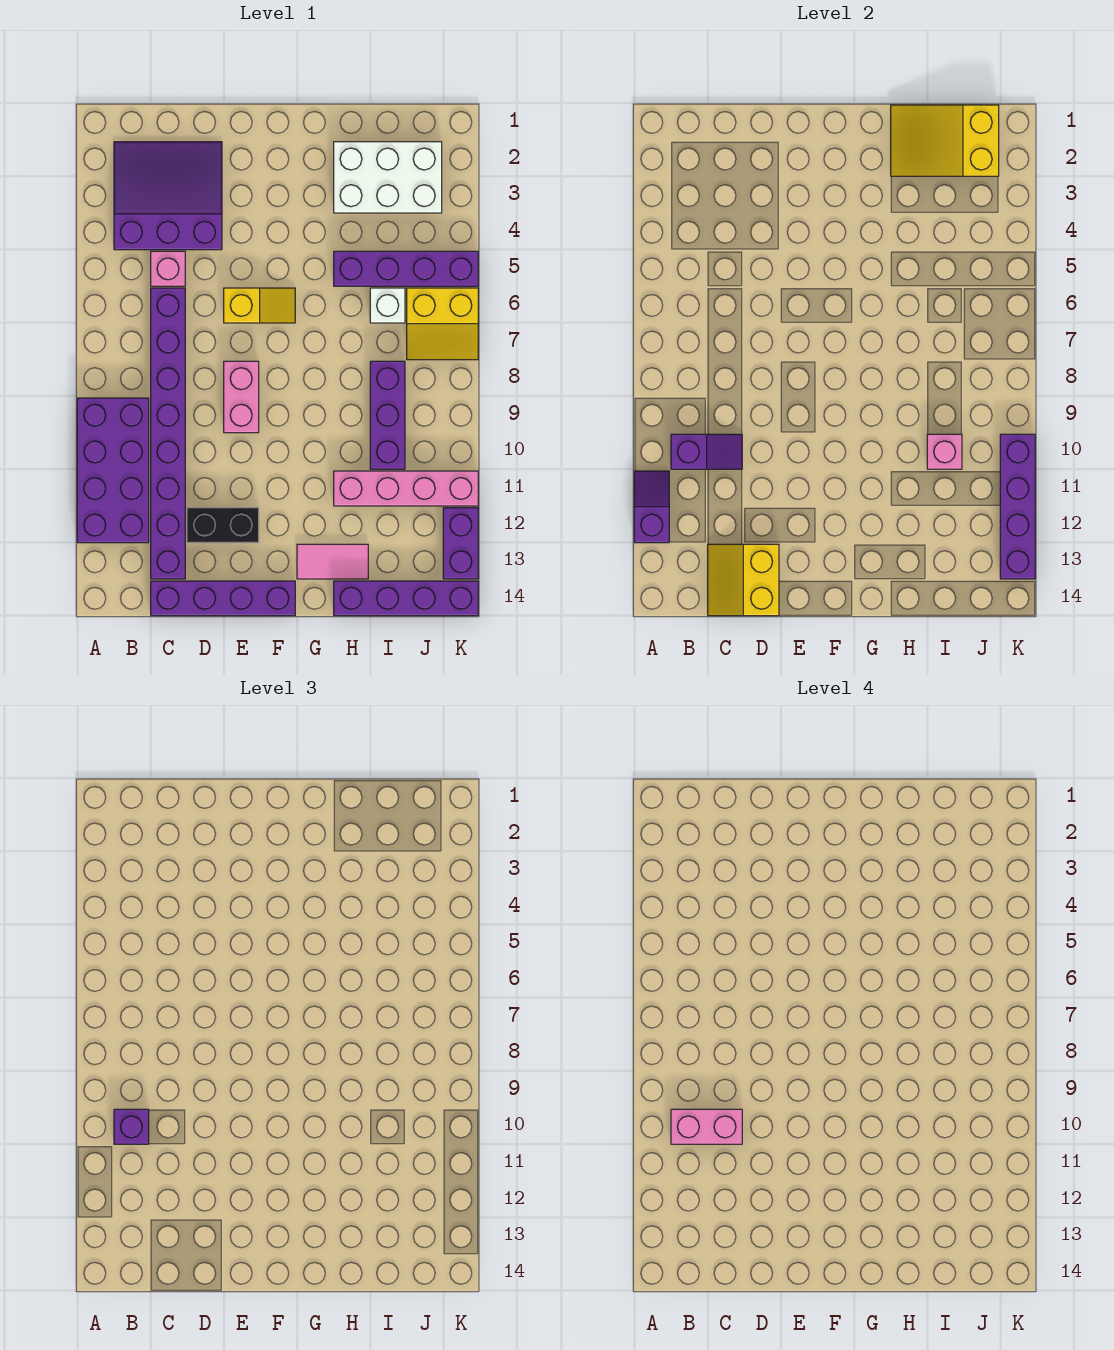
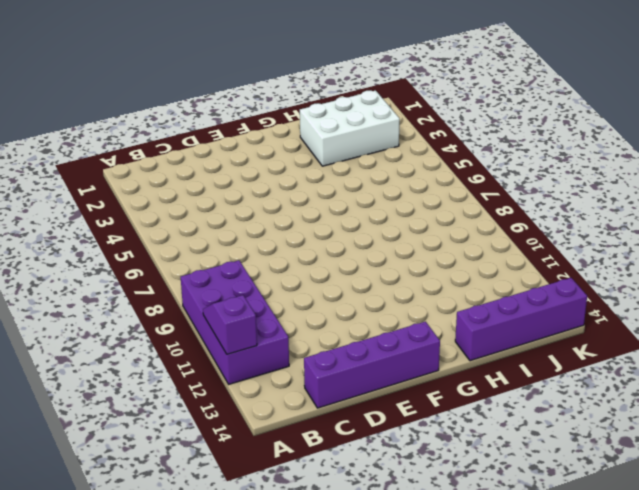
none -> purple slope B2:D4 level 1 top 4
none -> pink brick C5 level 1
none -> purple brick C6:C13 level 1

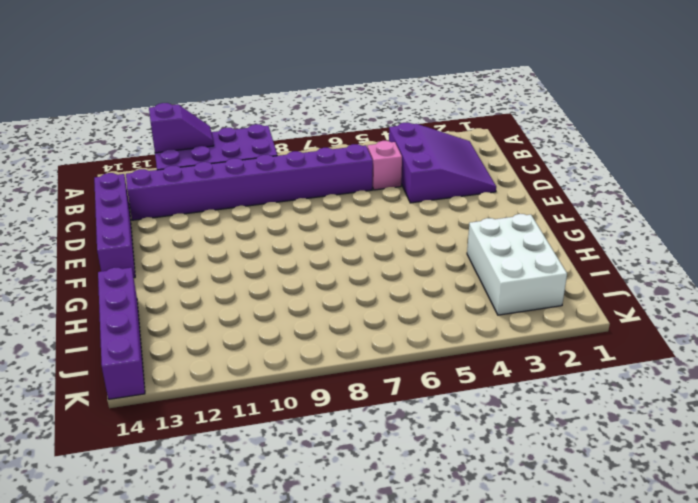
none -> black brick D12:E12 level 1
none -> yellow slope E6:F6 level 1 top E
none -> pink brick E8:E9 level 1

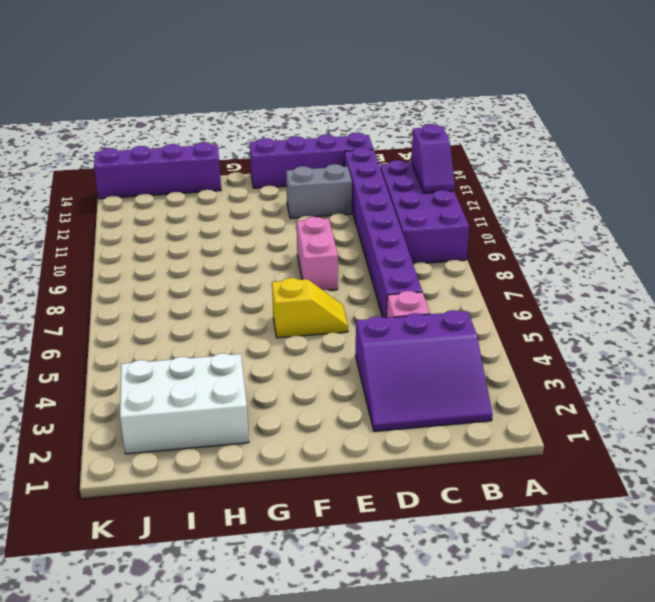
grey brick D12:E12 level 1 -> black brick D12:E12 level 1
yellow slope E6:F6 level 1 top F -> yellow slope E6:F6 level 1 top E
none -> pink tile G13:H13 level 1
none -> purple brick H5:K5 level 1
none -> pink brick H11:K11 level 1

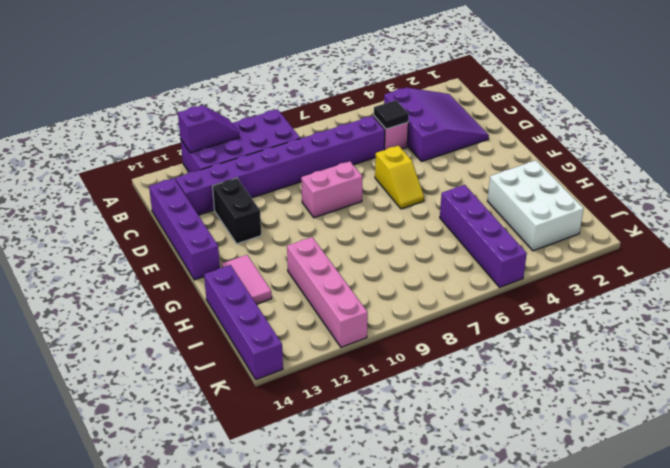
black tile C5 level 2 -> none
none -> white brick I6 level 1
none -> purple brick I8:I10 level 1
none -> yellow slope J6:K7 level 1 top 6

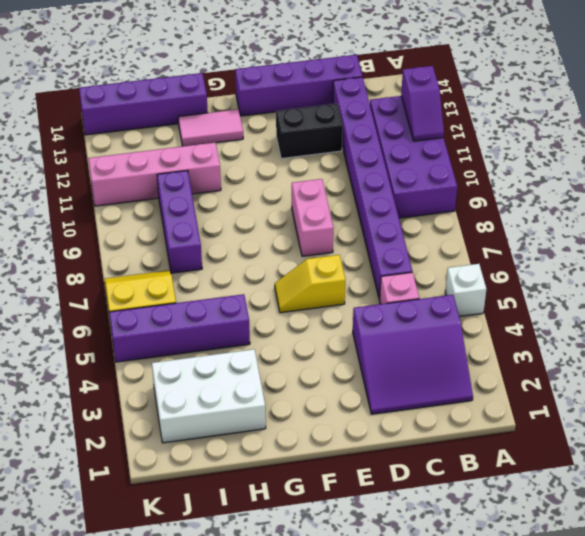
white brick A5 level 1 -> white brick I6 level 1
none -> purple brick K12:K13 level 1
none -> purple slope B10:C10 level 2 top B
none -> yellow slope C13:D14 level 2 top D

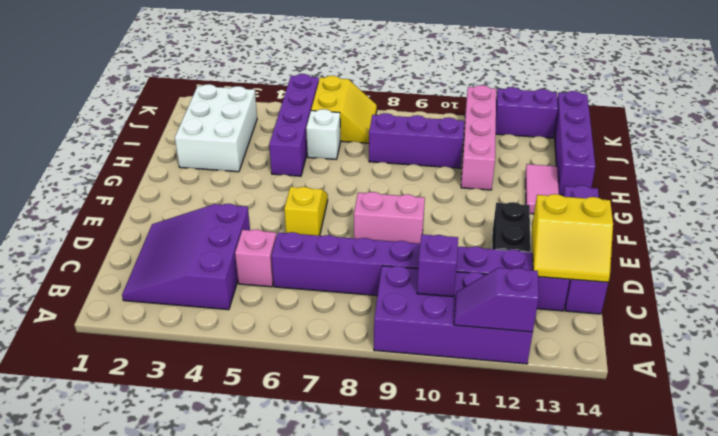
none -> yellow slope H1:J2 level 2 top J
none -> pink brick I10 level 2
none -> purple brick K10:K13 level 2

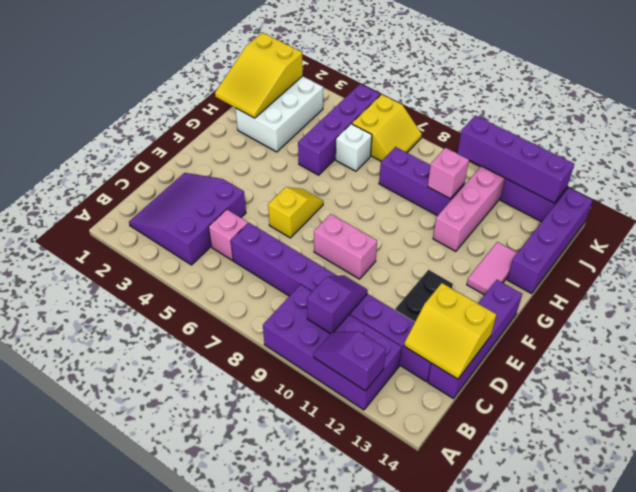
none -> purple brick B10 level 3
none -> pink brick B10:C10 level 4

